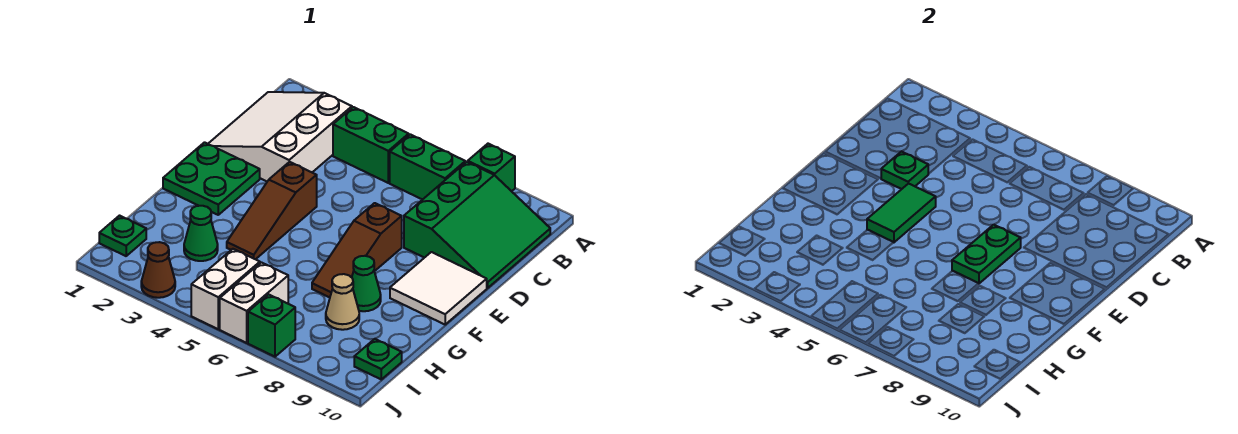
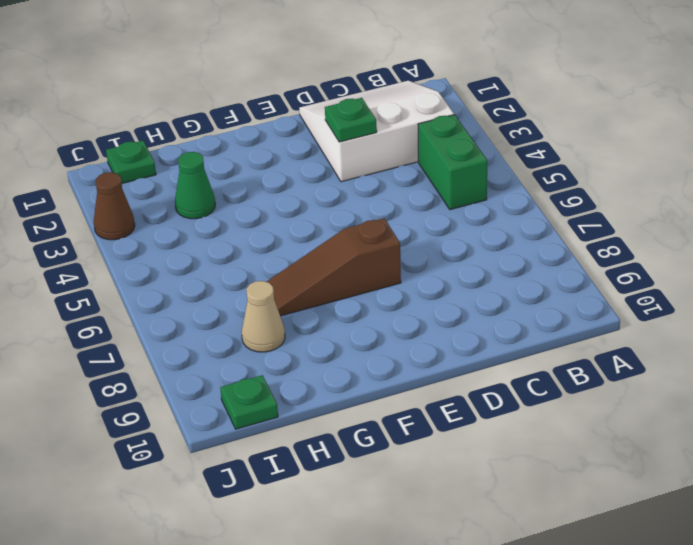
none -> green brick A8 level 1
none -> green brick B6:B7 level 1
none -> green slope B8:D10 level 1 top 8

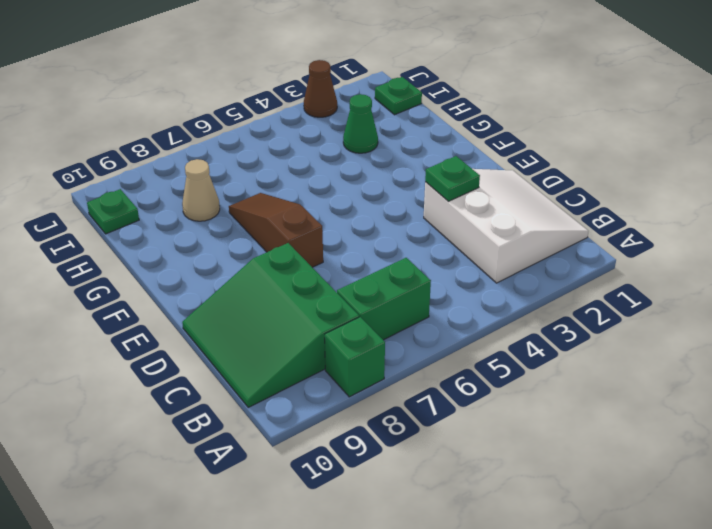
none -> green brick B4:B5 level 1
none -> green plate E1:F2 level 1
none -> brown slope E4:G4 level 1 top E

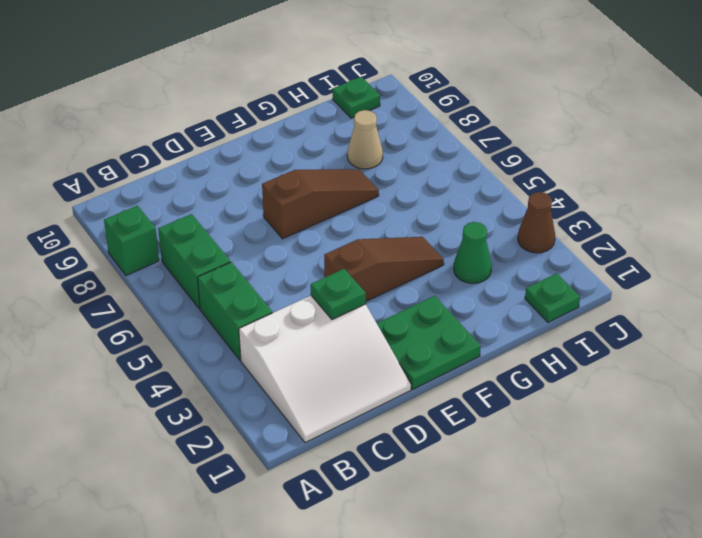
none -> green slope B8:D10 level 1 top 8
none -> white tile E9:F10 level 1
none -> green cone G8 level 1

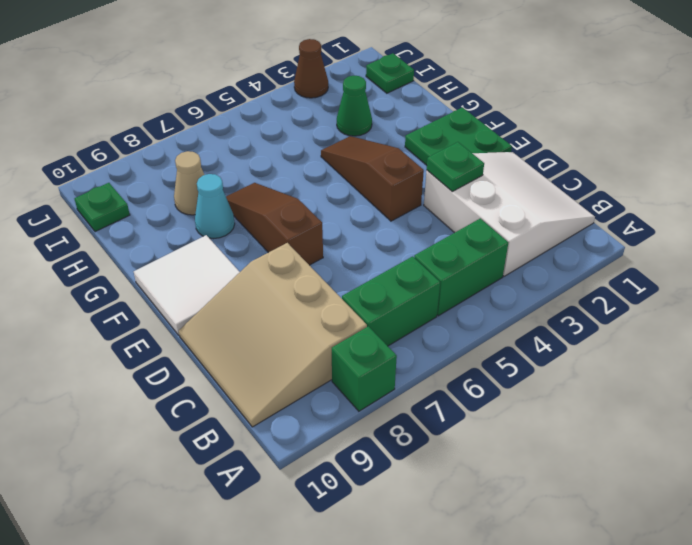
tan slope B8:D10 level 1 top 8 -> green slope B8:D10 level 1 top 8
cyan cone G8 level 1 -> green cone G8 level 1
none -> white brick I5:J5 level 1
none -> white brick I6:J6 level 1
none -> green brick J7 level 1

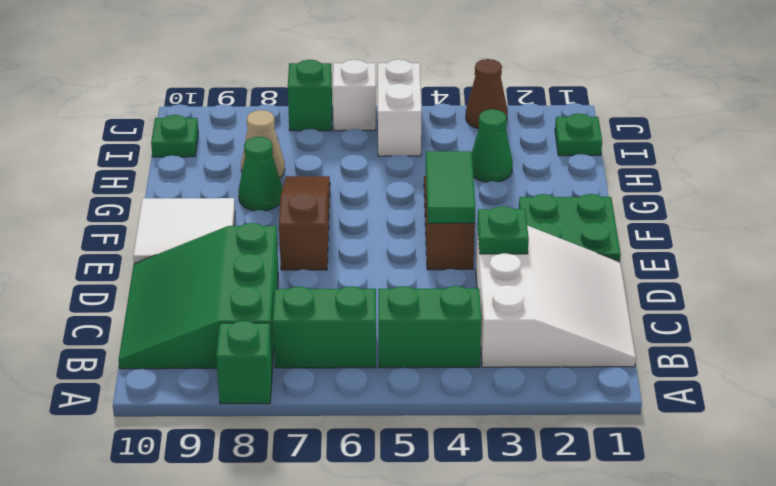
white brick J6 level 1 -> white brick I6:J6 level 1
none -> green plate E7:F7 level 2

